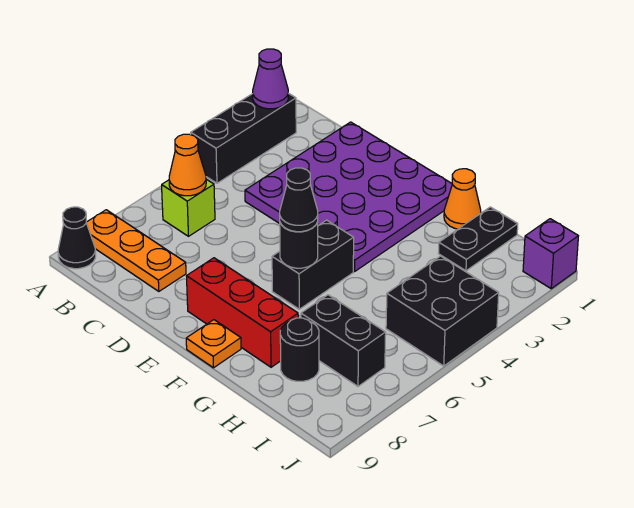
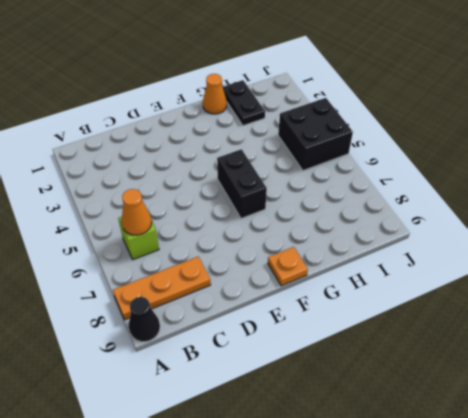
none -> black brick A2:A4 level 1
none -> purple plate C1:F4 level 1
none -> red brick E8:G8 level 1

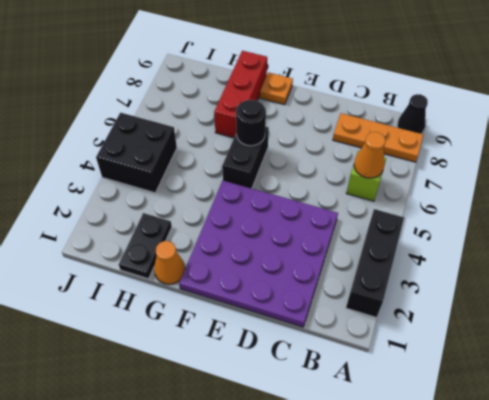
red brick G7:G9 level 1 -> red brick E8:G8 level 1
none -> black brick H7:I7 level 1
none -> black round brick H8 level 1
none -> purple brick J1 level 1

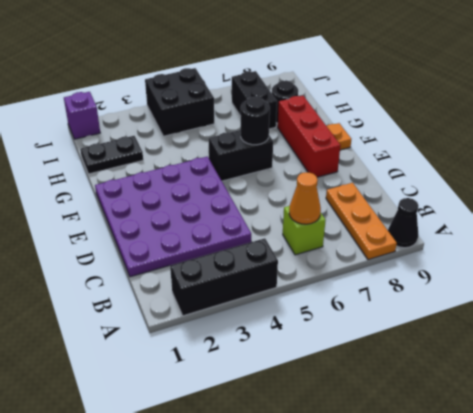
none -> orange cone G1 level 1
none -> purple cone A2 level 2
none -> black cone F6 level 3

